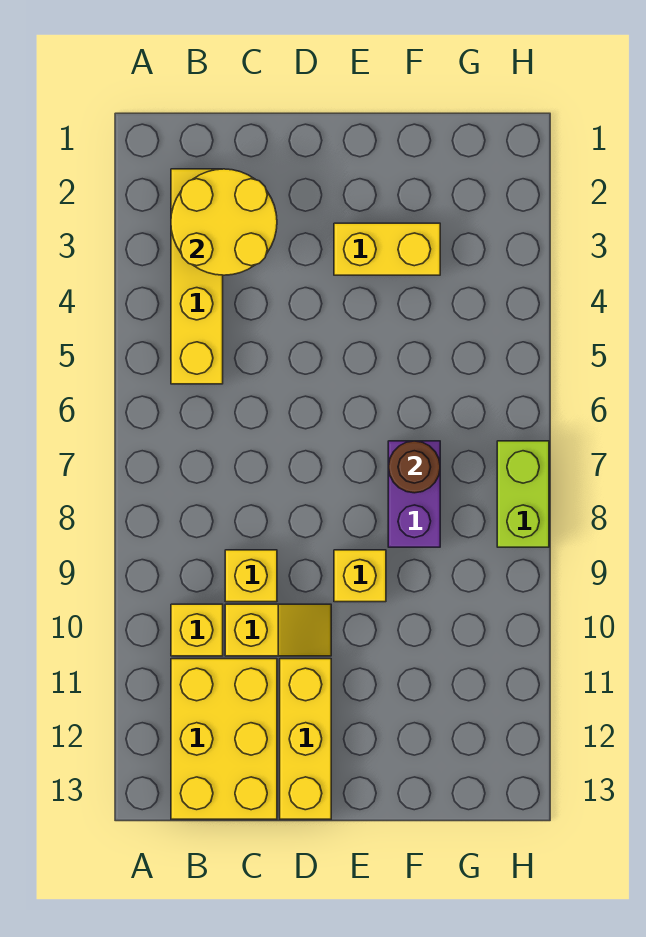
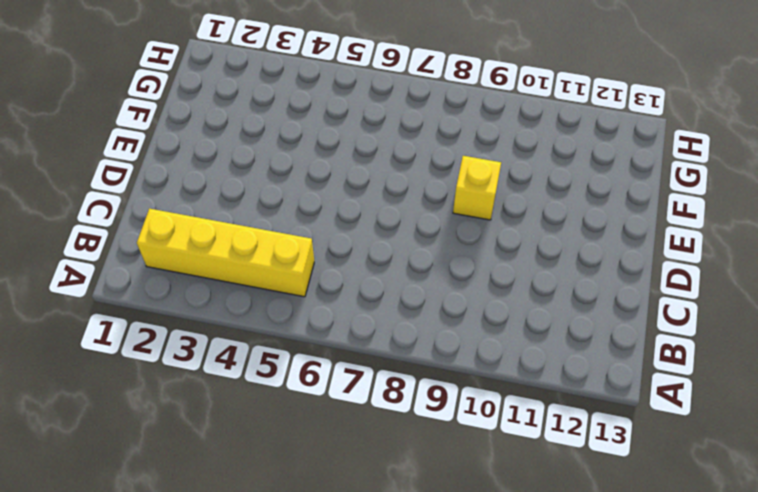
none -> yellow brick B10 level 1
none -> yellow brick B11:C13 level 1
none -> yellow brick C9 level 1

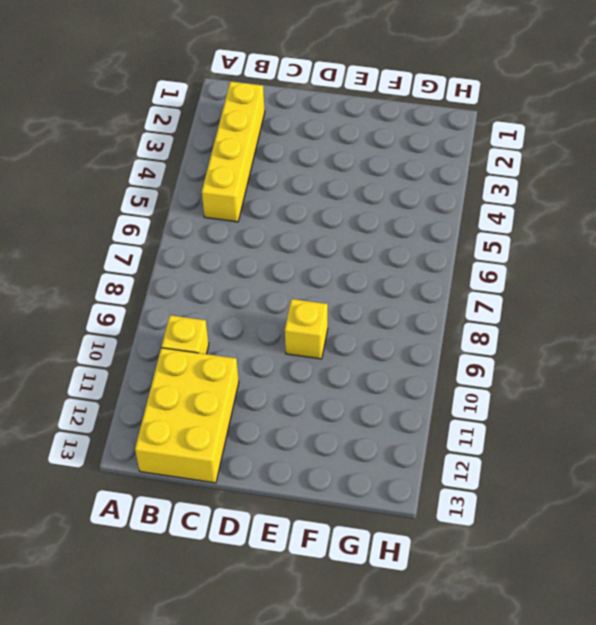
none -> yellow brick C9 level 1
none -> yellow slope C10:D10 level 1 top C
none -> yellow brick D11:D13 level 1

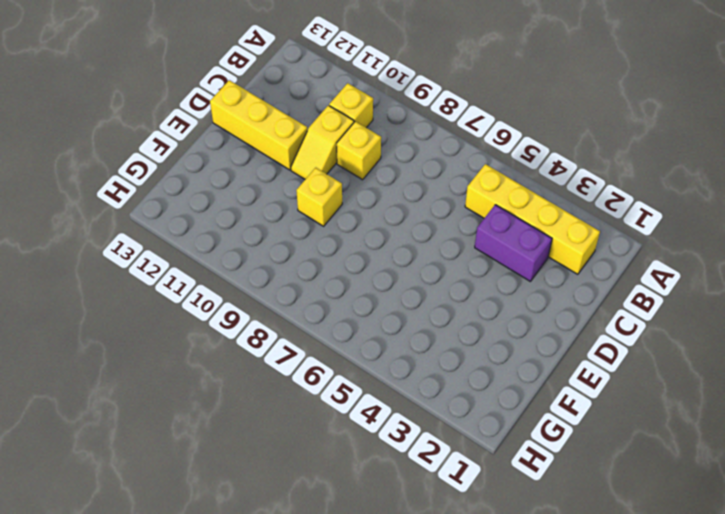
purple brick C3:C4 level 1 -> purple brick F7:F8 level 1
none -> yellow brick B11:C13 level 1
none -> yellow brick E3:F3 level 1
none -> lime brick H7:H8 level 1

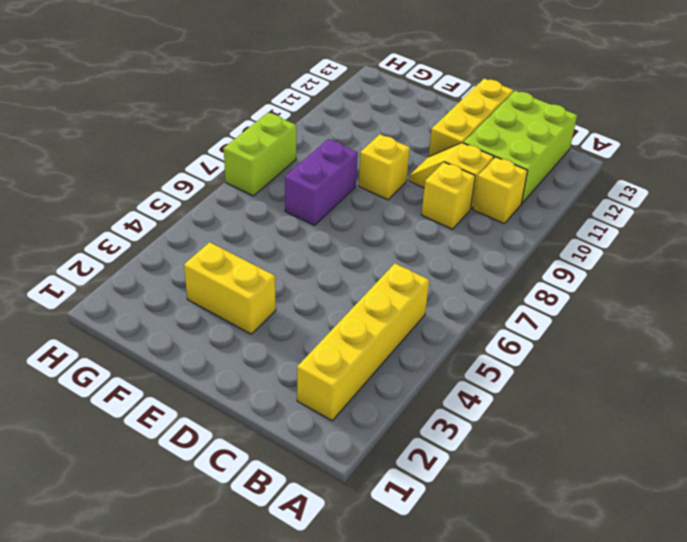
lime brick B11:C13 level 1 -> yellow brick B11:C13 level 1
none -> yellow round brick B2:C3 level 2
none -> brown round brick F7 level 2

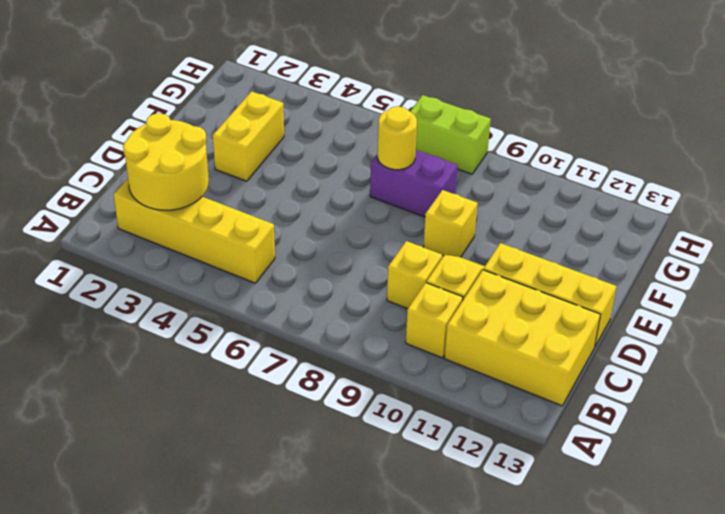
yellow round brick F7 level 2 -> brown round brick F7 level 2

